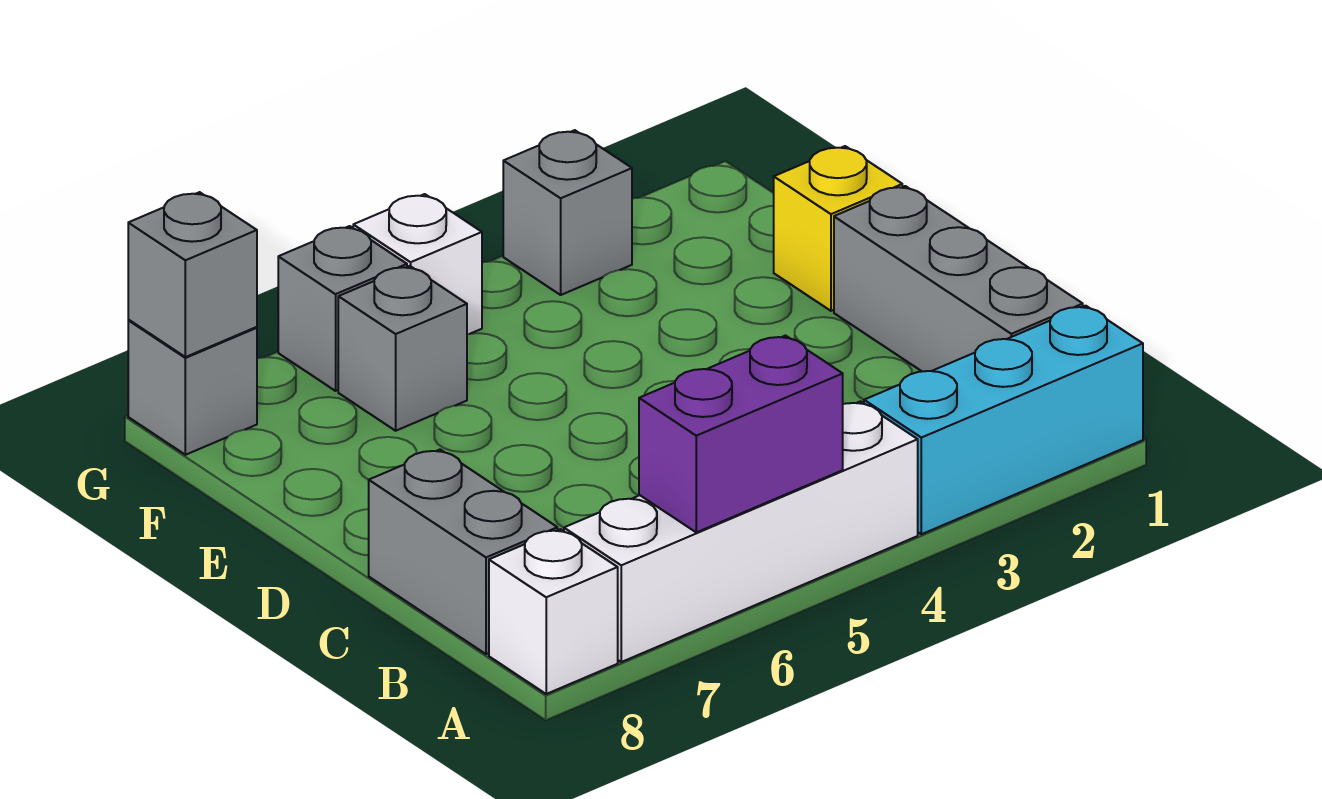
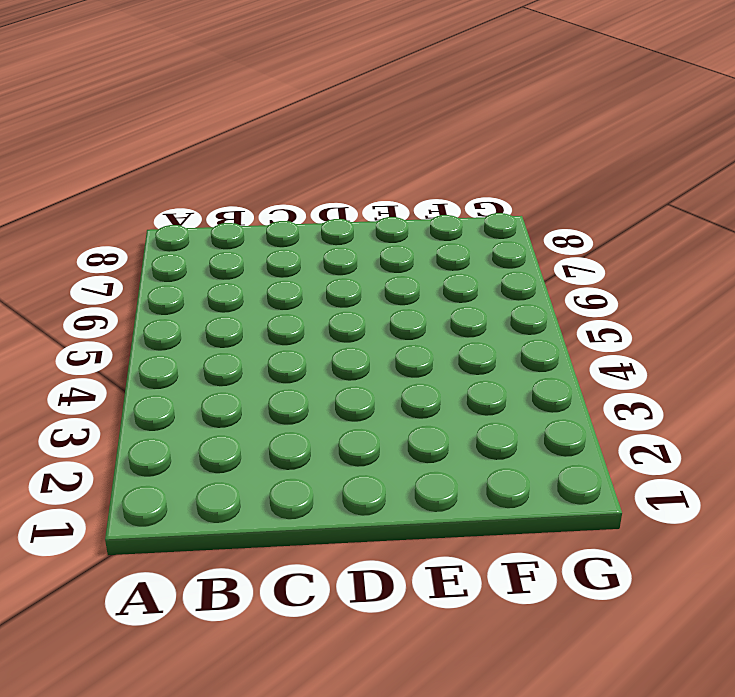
none -> cyan brick A1:A3 level 1
none -> white brick A4:A7 level 1
none -> white brick A8 level 1

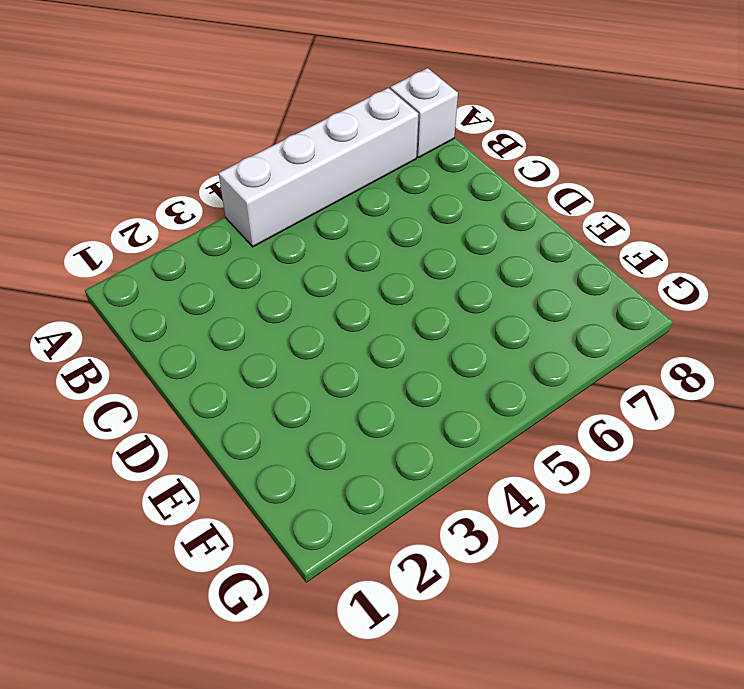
none -> cyan brick A1:A3 level 1
none -> grey brick B1:D1 level 1
none -> grey brick B8:C8 level 1

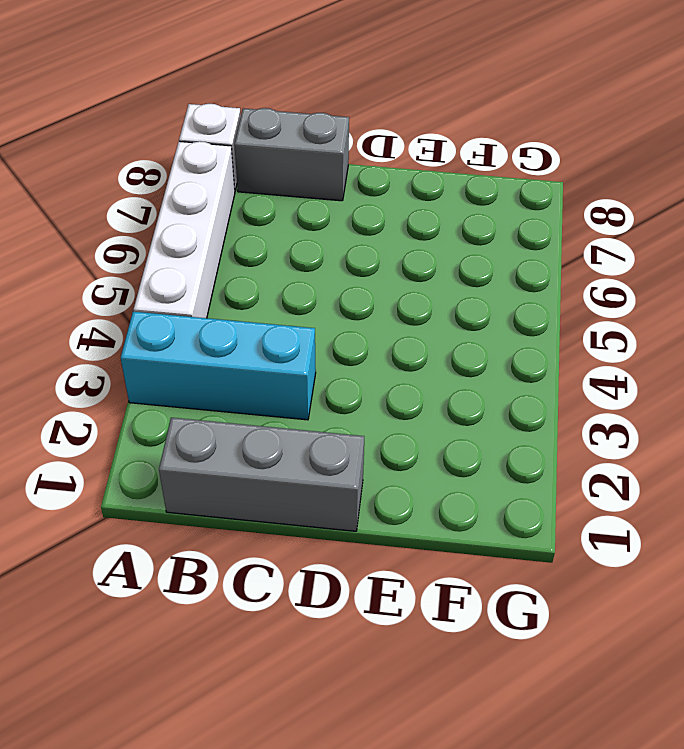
cyan brick A3:C3 level 1 -> cyan brick A1:A3 level 1
none -> yellow brick E1 level 1
none -> grey brick F6 level 1
none -> grey brick G3 level 1

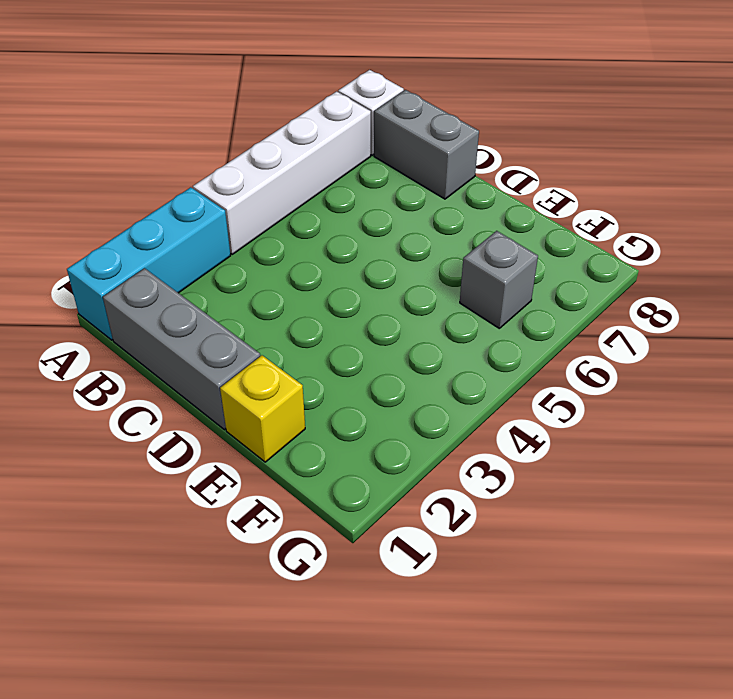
none -> grey brick G3 level 1
none -> white brick G5 level 1
none -> grey brick G6 level 1

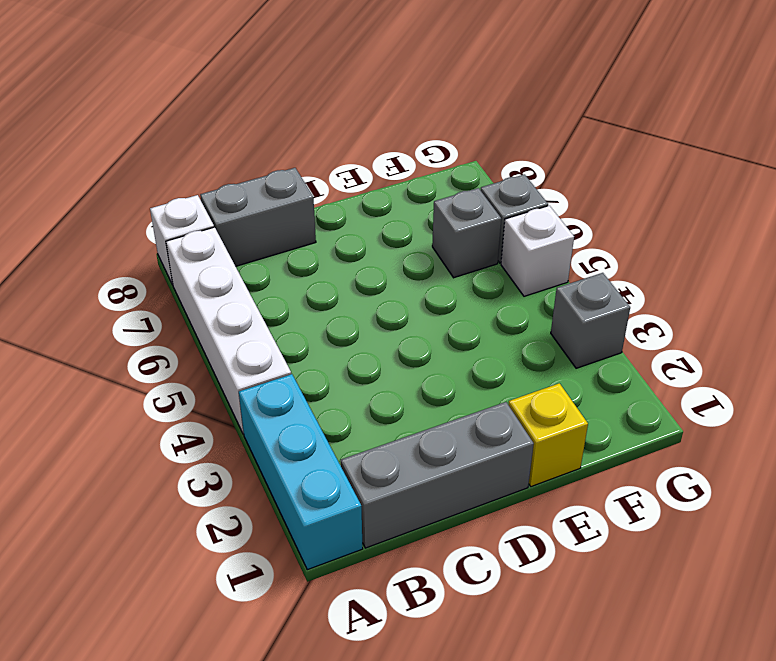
none -> grey brick G8 level 1
none -> purple brick A5:A6 level 2
none -> grey brick G8 level 2

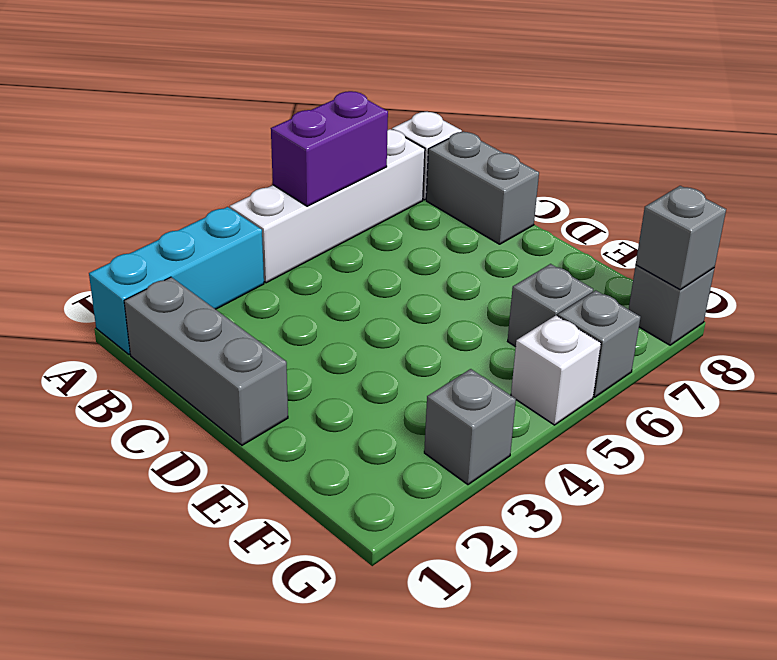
none -> yellow brick E1 level 1

